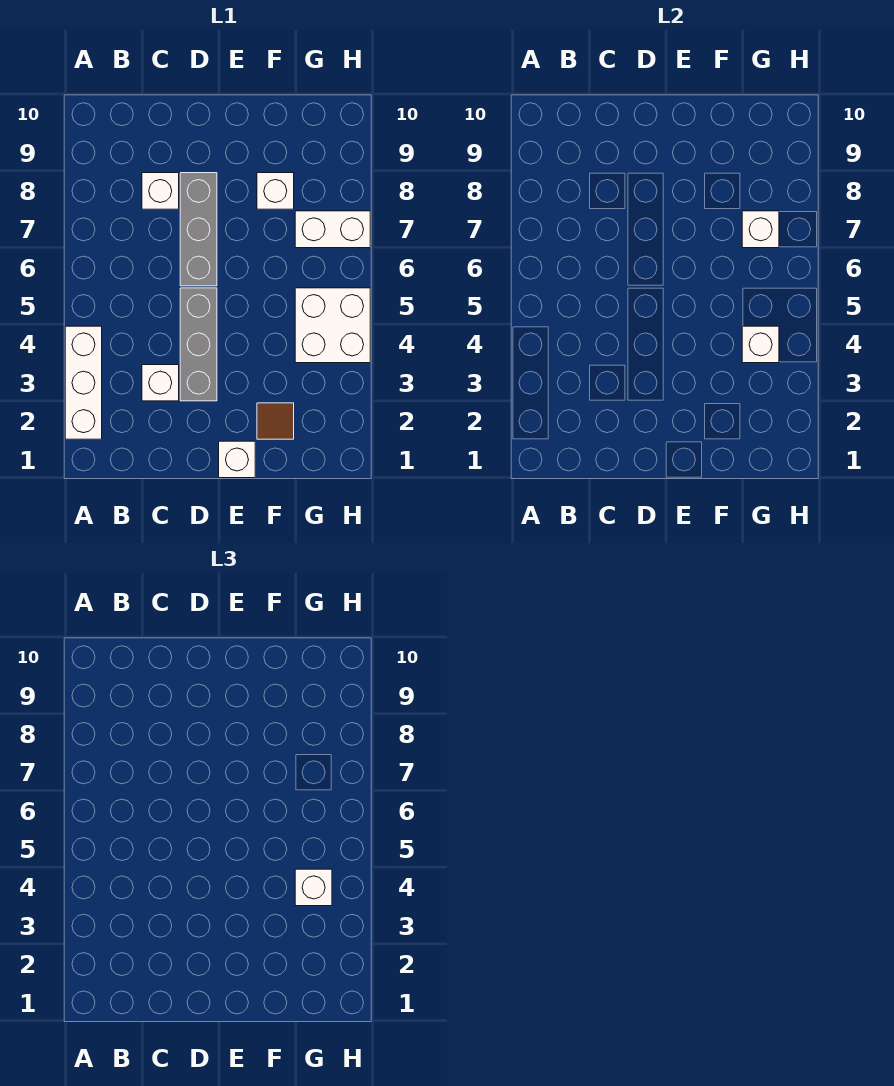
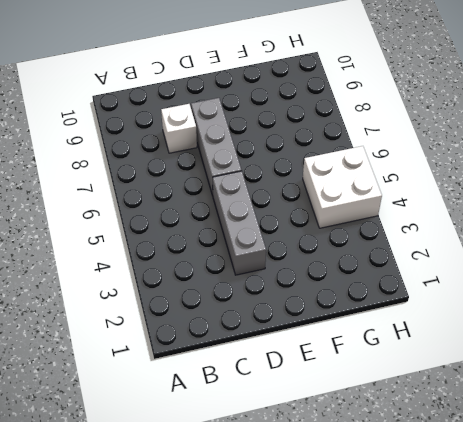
none -> white brick A2:A4 level 1
none -> white brick C3 level 1
none -> white brick E1 level 1

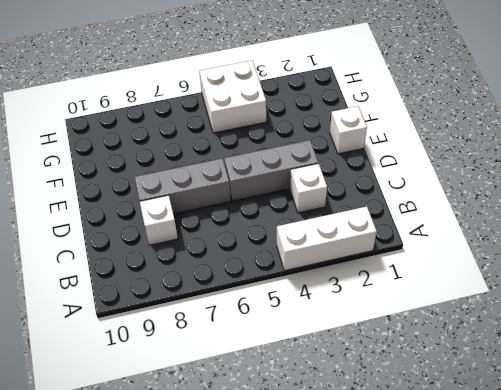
none -> brown tile F2 level 1
none -> white brick F8 level 1
none -> white brick G7:H7 level 1

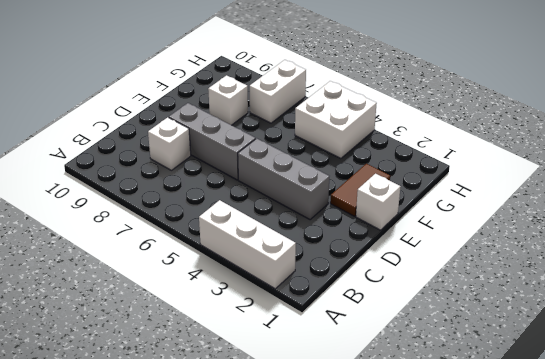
brown tile E2:F2 level 1 -> brown tile F2 level 1
none -> white brick C3 level 1
none -> white brick G4 level 2
none -> white brick G7 level 2

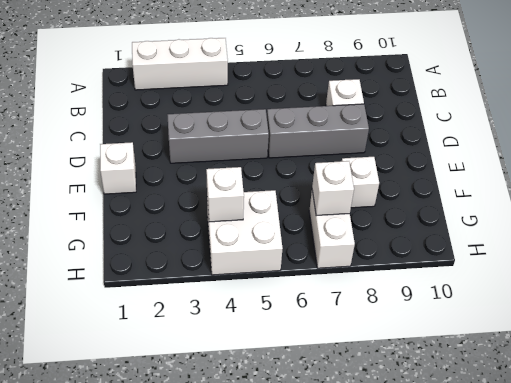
none -> white brick C3 level 1
none -> brown tile F2 level 1
none -> white brick G4 level 3

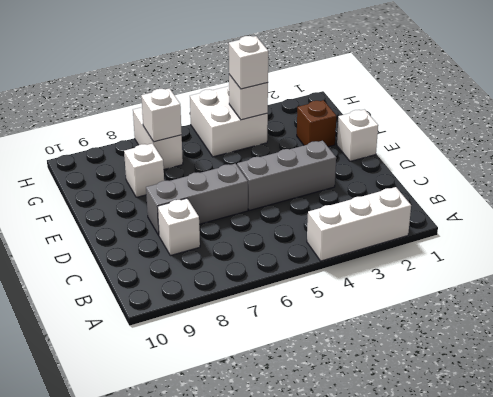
brown brick F2 level 1 -> brown tile F2 level 1
none -> white brick C3 level 1

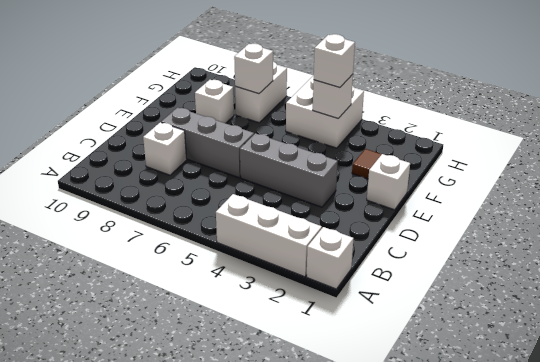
white brick A1 level 1 -> white brick C3 level 1

